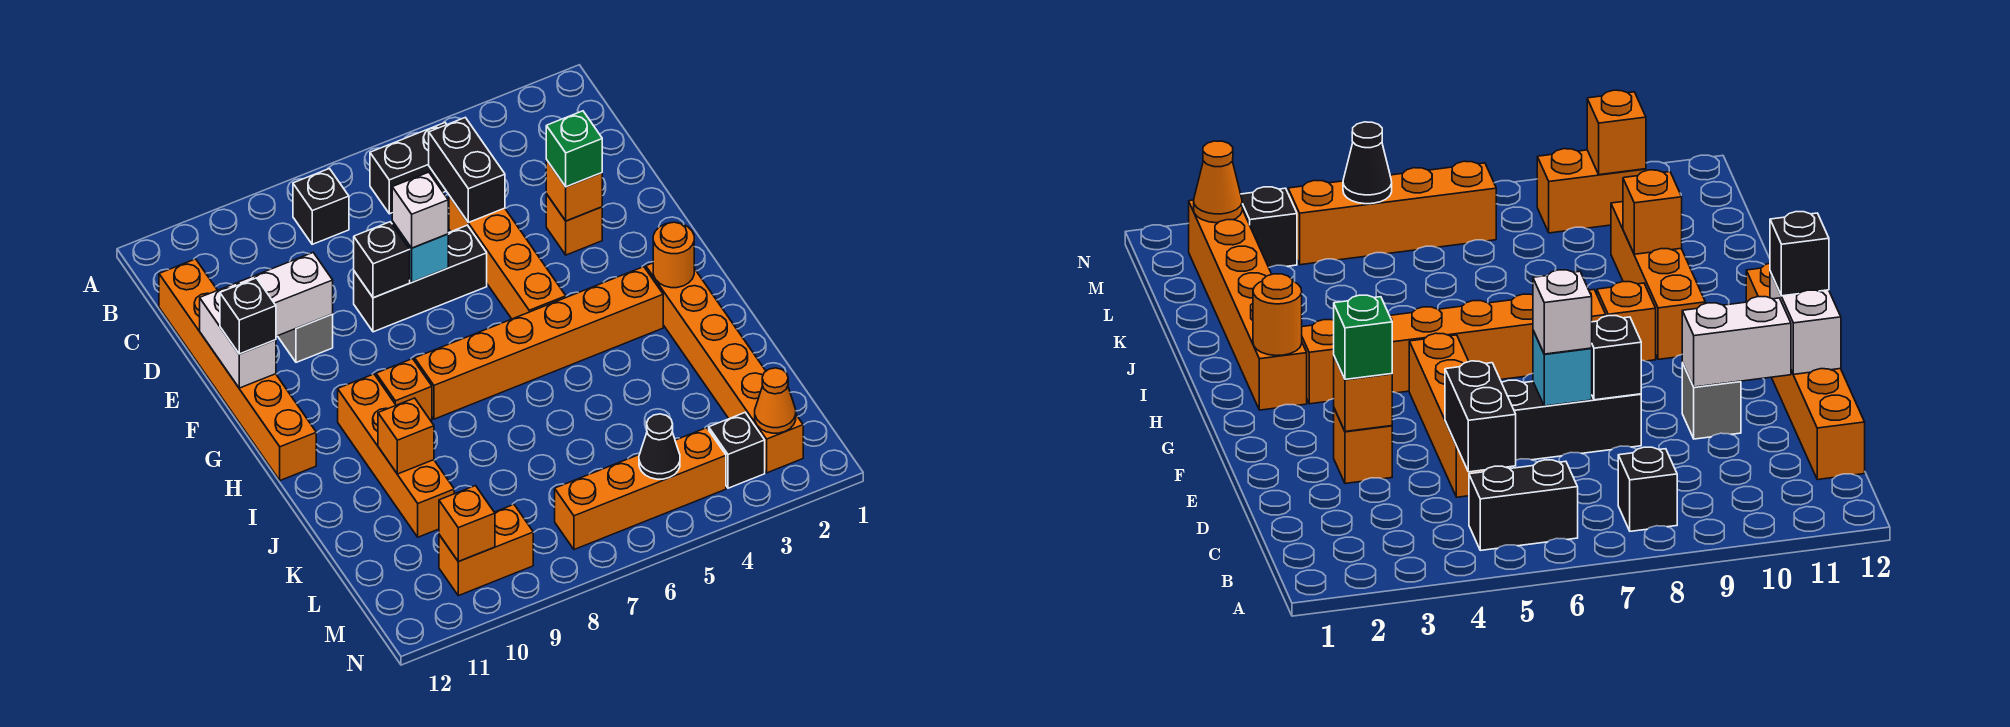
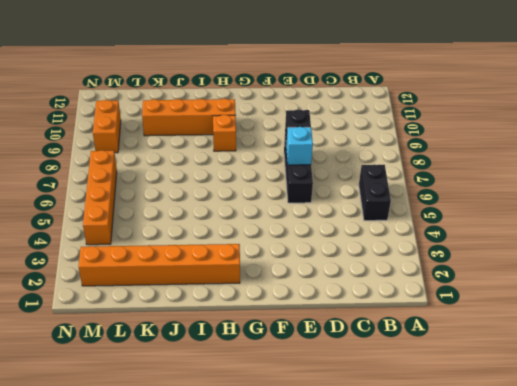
none -> black brick B8 level 1
none -> orange brick C12:H12 level 1
none -> orange brick D5:G5 level 1

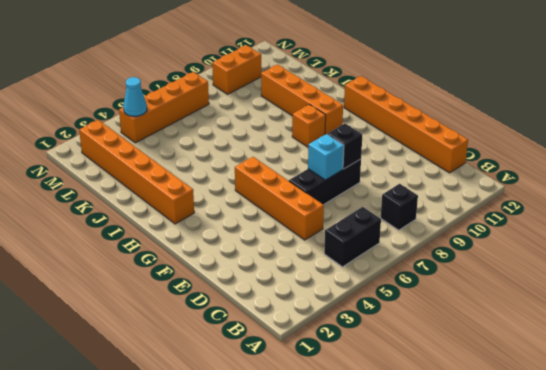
cyan cone M4 level 2 -> none
none -> orange brick E3 level 1
none -> grey brick E10 level 1
none -> orange brick H3:H8 level 1

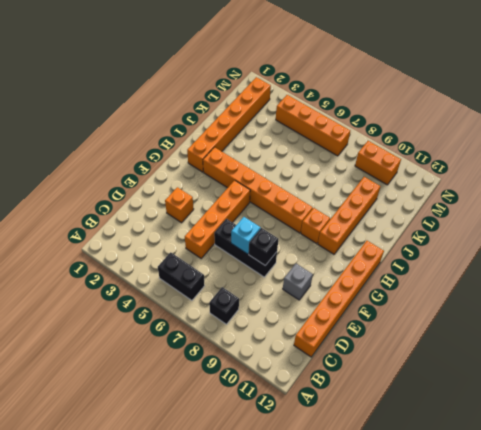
none -> black brick M3 level 1
none -> black brick C5:D5 level 2
none -> orange brick E3 level 2

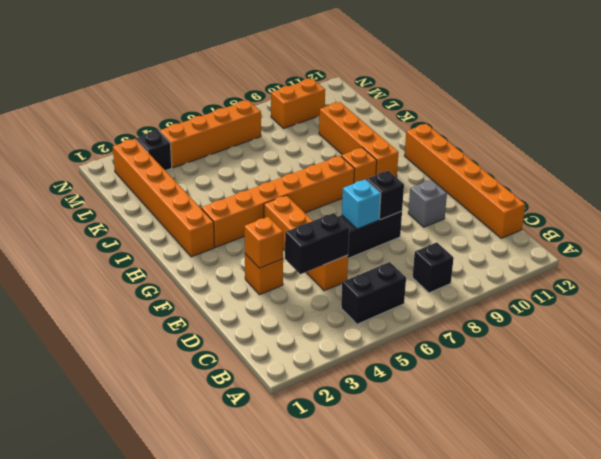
black brick D4:D5 level 2 -> black brick C5:D5 level 2
none -> white brick E10:E11 level 2
none -> white brick E12:F12 level 2
none -> orange round brick H2 level 2

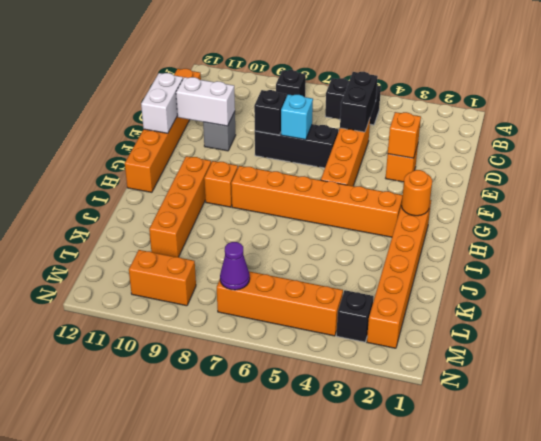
purple cone M7 level 2 -> none
none -> orange brick J10 level 2
none -> orange cone M2 level 2
none -> black cone M5 level 2

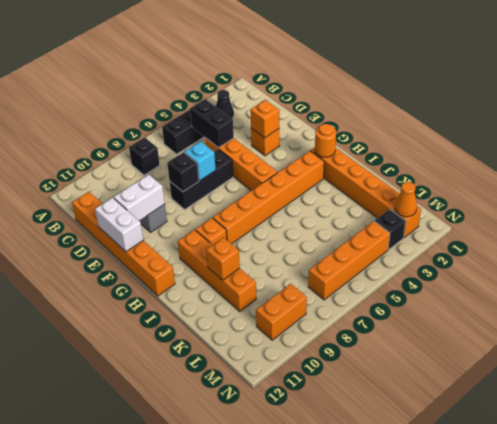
black cone B3 level 1 -> black cone M5 level 2
none -> orange brick M10 level 2
none -> green brick E3 level 3
none -> white brick E7 level 3

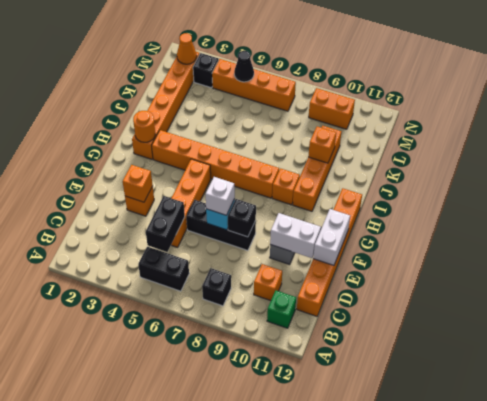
green brick B11 level 1 -> green brick E3 level 3
orange brick C10 level 1 -> orange brick M10 level 2
none -> black brick F12 level 3

